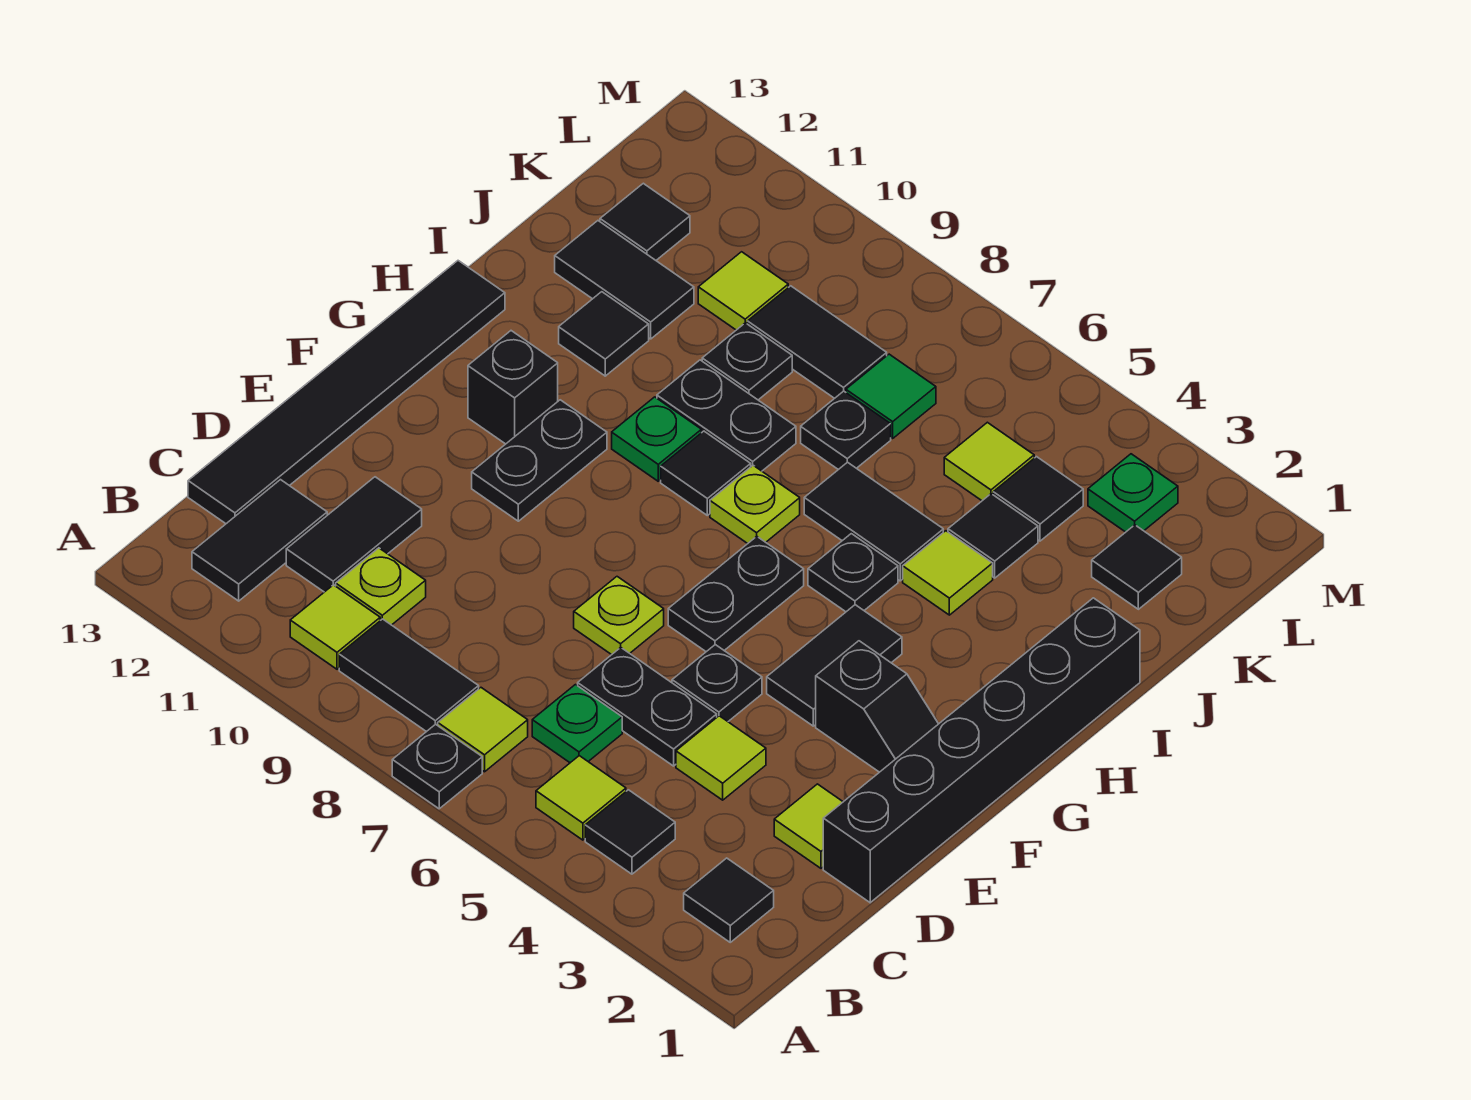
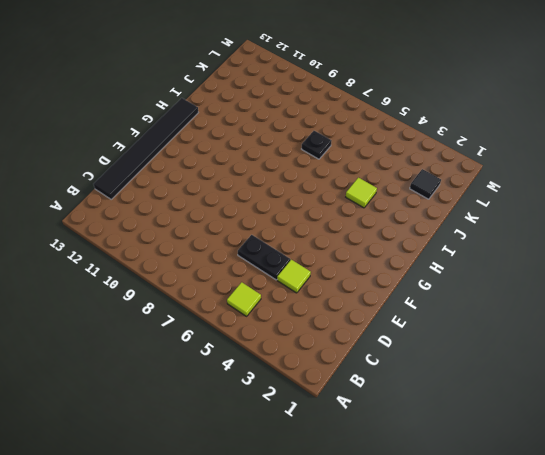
none -> black plate A7 level 1
none -> black tile B2 level 1
none -> black tile B4 level 1
none -> lime tile B7 level 1

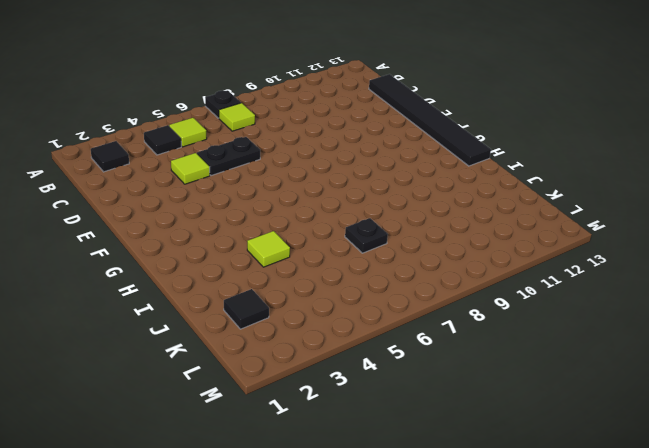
none -> black tile B8:B9 level 1
none -> lime tile B10 level 1
none -> black tile B12:C12 level 1
none -> green plate C6 level 1

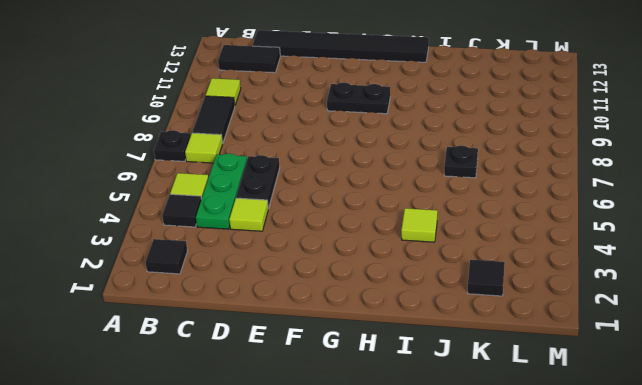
green plate C4:C6 level 1 -> green plate C6 level 1
none -> lime plate C10 level 1
none -> black tile C11:D11 level 1
none -> black brick D1:I1 level 1
none -> lime tile D2 level 1

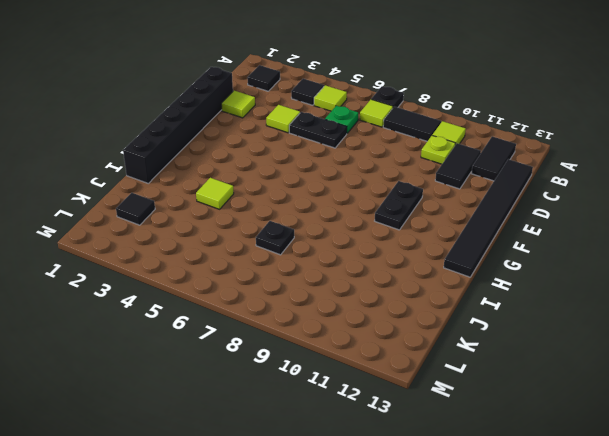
none -> black plate E5 level 1
none -> lime plate E7 level 1
none -> black slope F2:F3 level 1 top 3
none -> black tile F4:G4 level 1

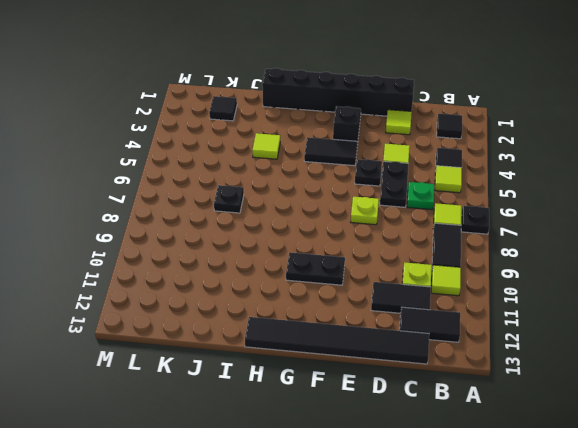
none -> black plate F6:G6 level 1
none -> black brick G11 level 1
none -> black plate H5 level 1
none -> lime plate H7 level 1

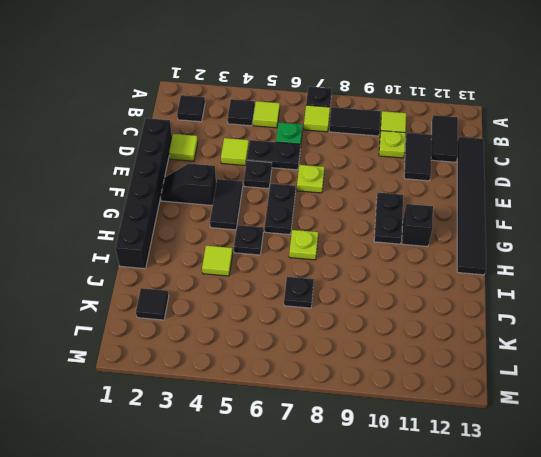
none -> black tile H8 level 1
none -> green plate H9 level 1
none -> black tile I5:I6 level 1
none -> black plate I8:I9 level 1

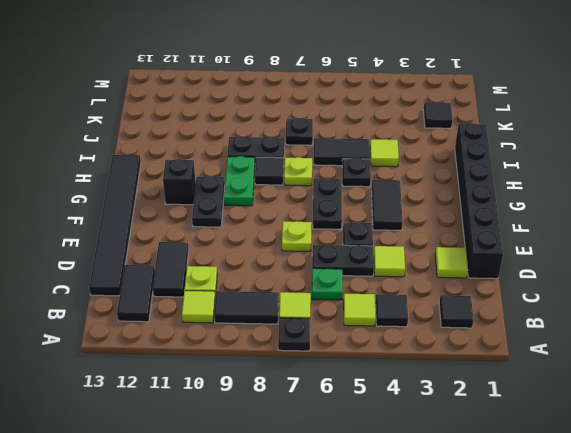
green plate G9:H9 level 1 -> green plate H9 level 1
none -> black slope F2:F3 level 1 top 3
none -> black tile I11 level 1
none -> black tile J4 level 1
none -> black plate J9 level 1

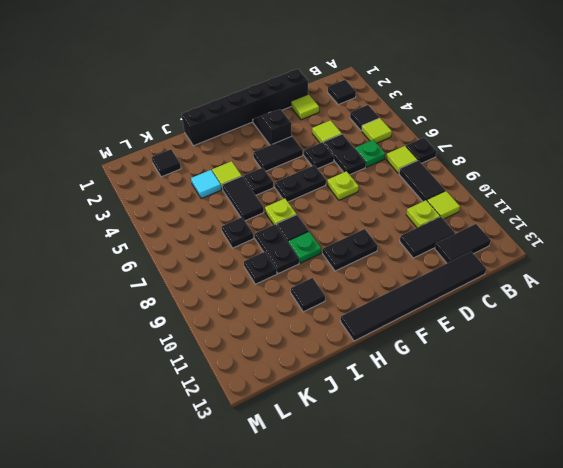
cyan tile J4 level 1 -> black tile J4 level 1
none -> black brick G11 level 1
none -> black tile J11:J12 level 1
none -> black tile K4 level 1
none -> lime tile K5 level 1

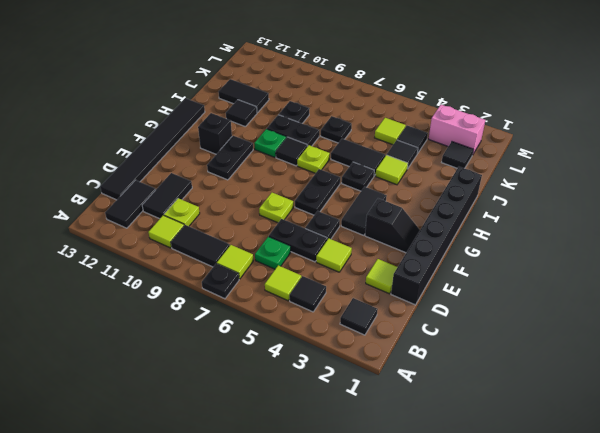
pink brick L2:L3 level 1 -> green plate L3 level 1
none -> green tile K7 level 1
none -> black tile K8:K9 level 1
none -> lime tile K10 level 1
none -> black tile K12 level 1

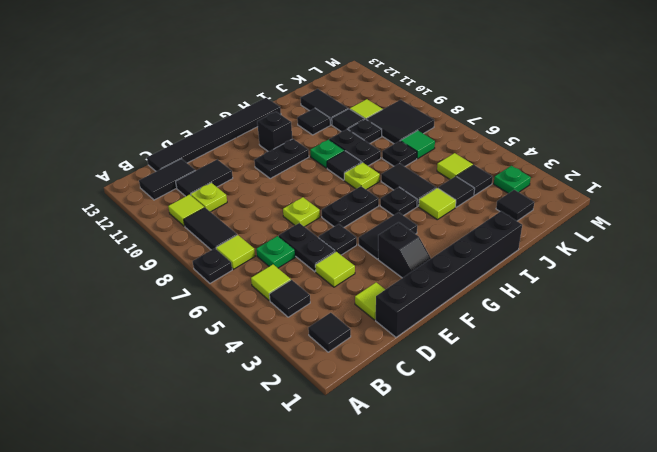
black tile J10 level 1 -> black tile K12 level 1
black tile K8:L9 level 1 -> black tile K8:K9 level 1

